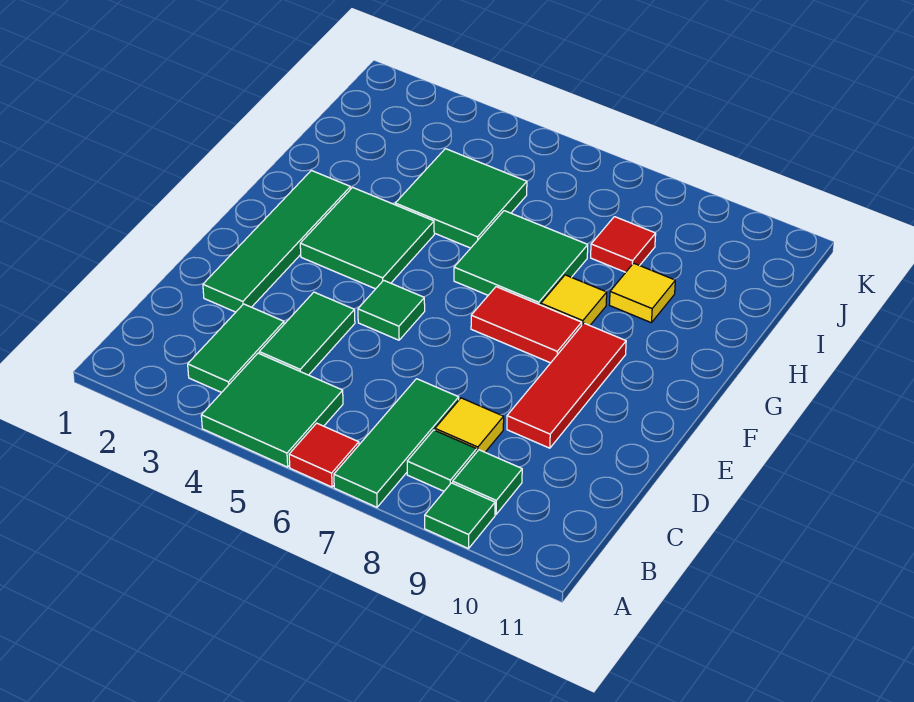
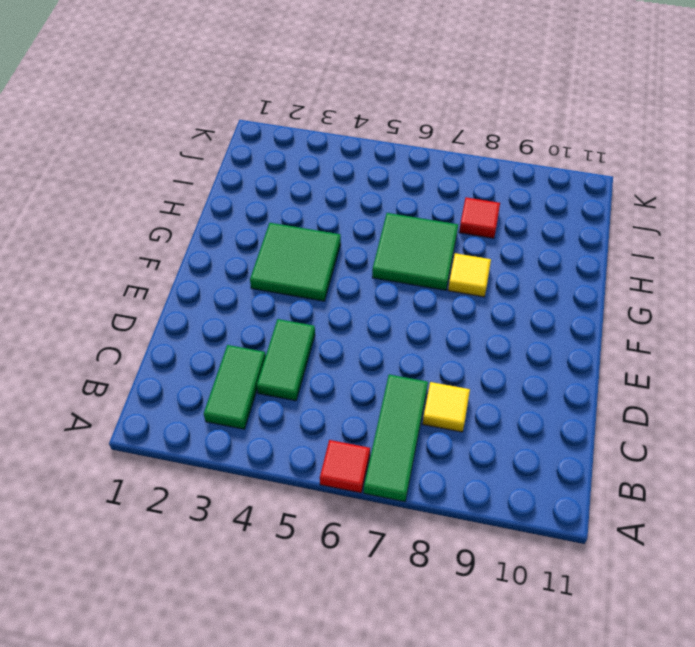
none -> green tile A4:B5 level 1
none -> green tile A9 level 1
none -> green tile B8 level 1

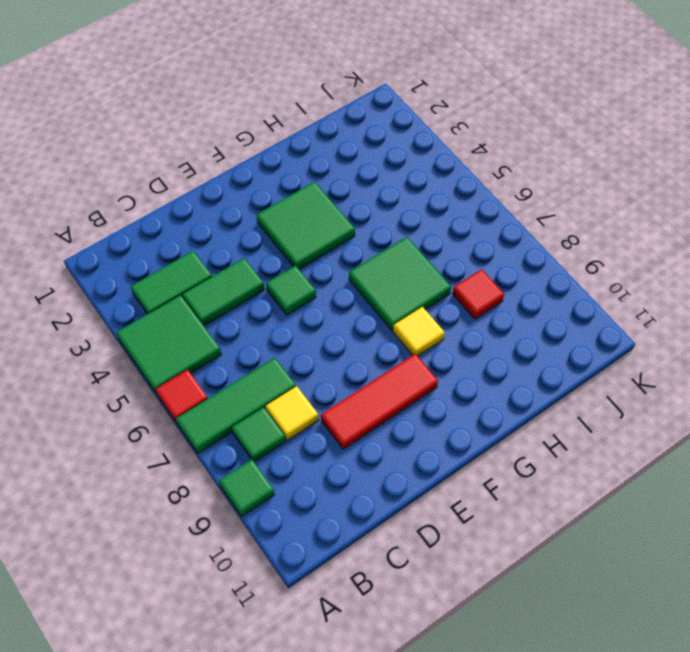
none -> green tile B9 level 1
none -> green tile D2:G2 level 1
none -> red tile F7:F8 level 1

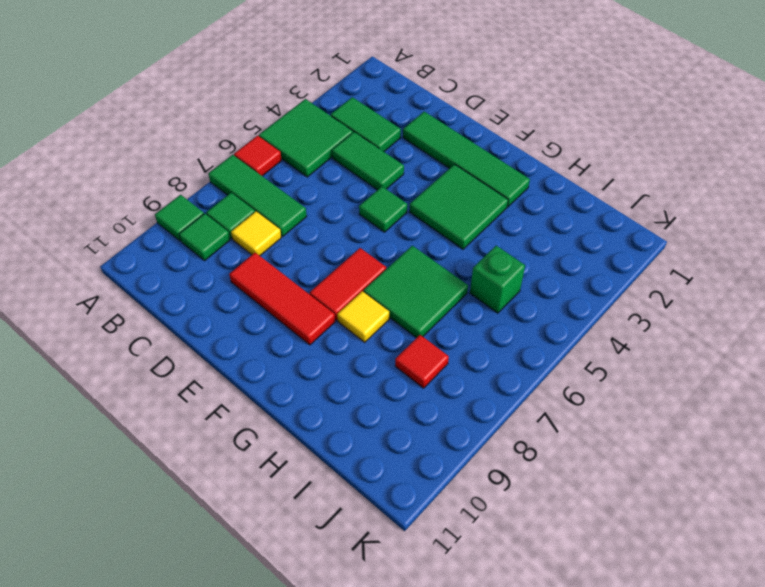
green brick I5 level 1 -> green tile H4:I5 level 1
none -> yellow tile H9 level 1

